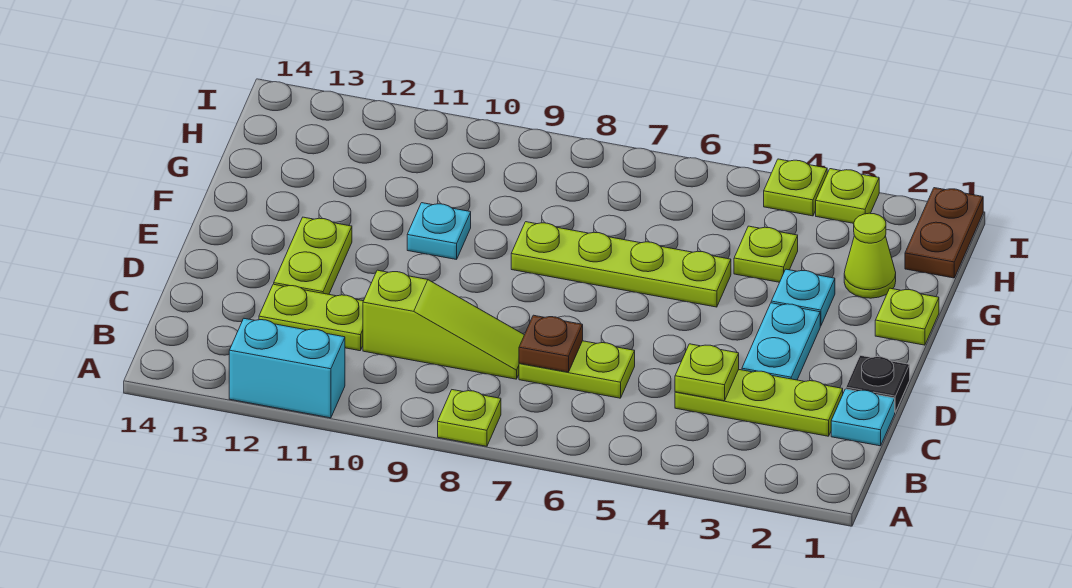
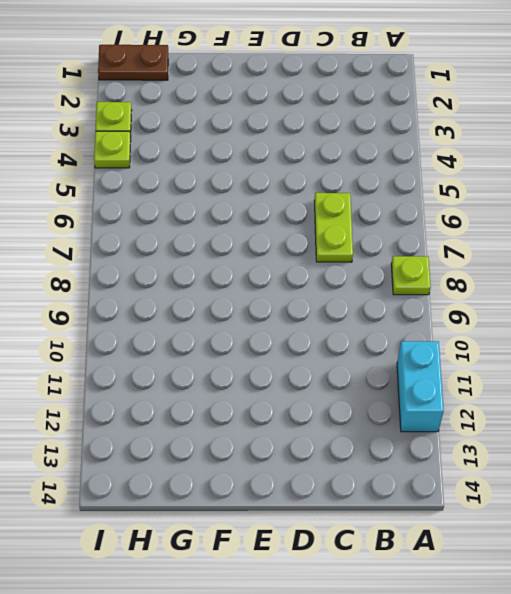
none -> cyan plate C1 level 1
none -> lime plate C2:C4 level 1
none -> lime slope C8:C10 level 1 top 10

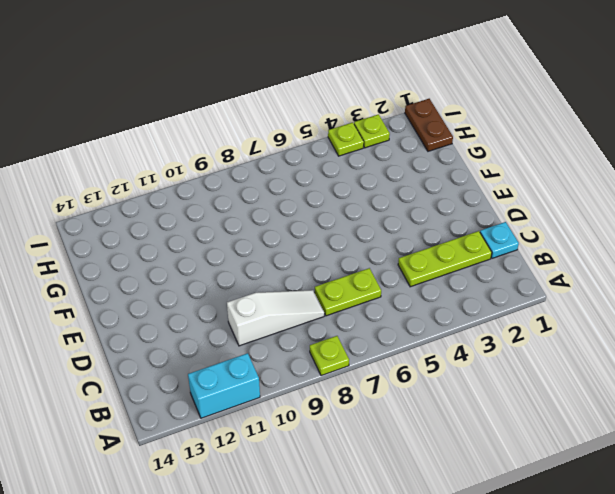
white slope C8:C10 level 1 top 10 -> lime slope C8:C10 level 1 top 10
none -> lime plate C11:C12 level 1
none -> black plate D1 level 1
none -> cyan plate D3:E3 level 1

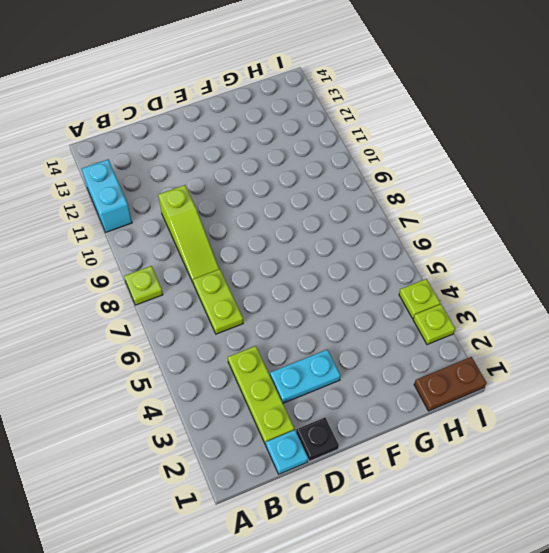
none -> lime plate C11:C12 level 1
none -> lime plate D12:E12 level 1
none -> lime plate F1 level 1

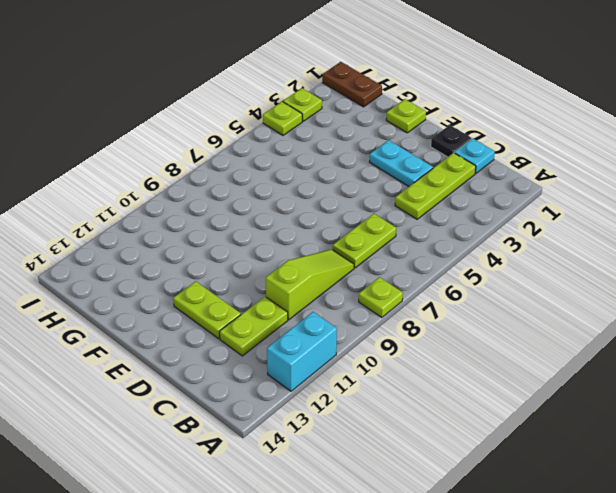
none -> cyan plate F3 level 1
none -> lime plate F5:F8 level 1
none -> cyan plate F10 level 1

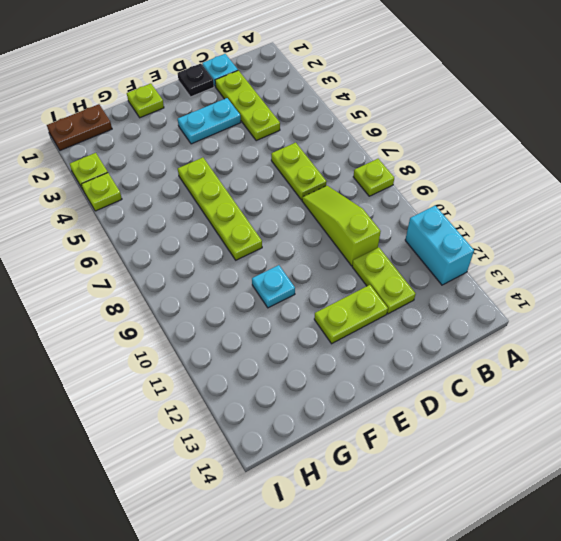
none -> cyan plate F3 level 1
none -> lime cone G2 level 1
none -> lime plate G4 level 1

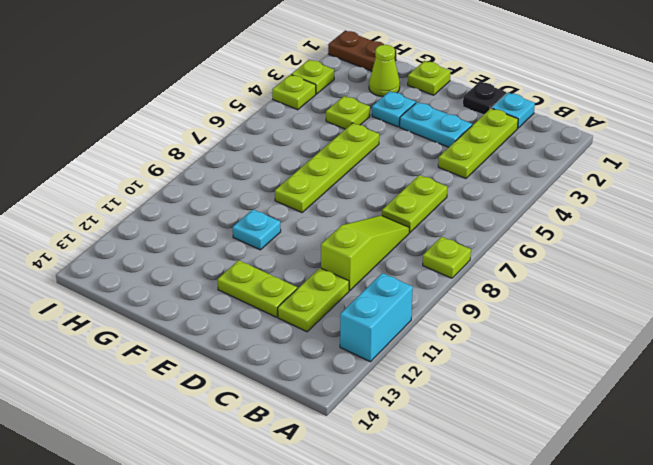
none -> lime plate C4 level 2
none -> brown plate C7 level 2

